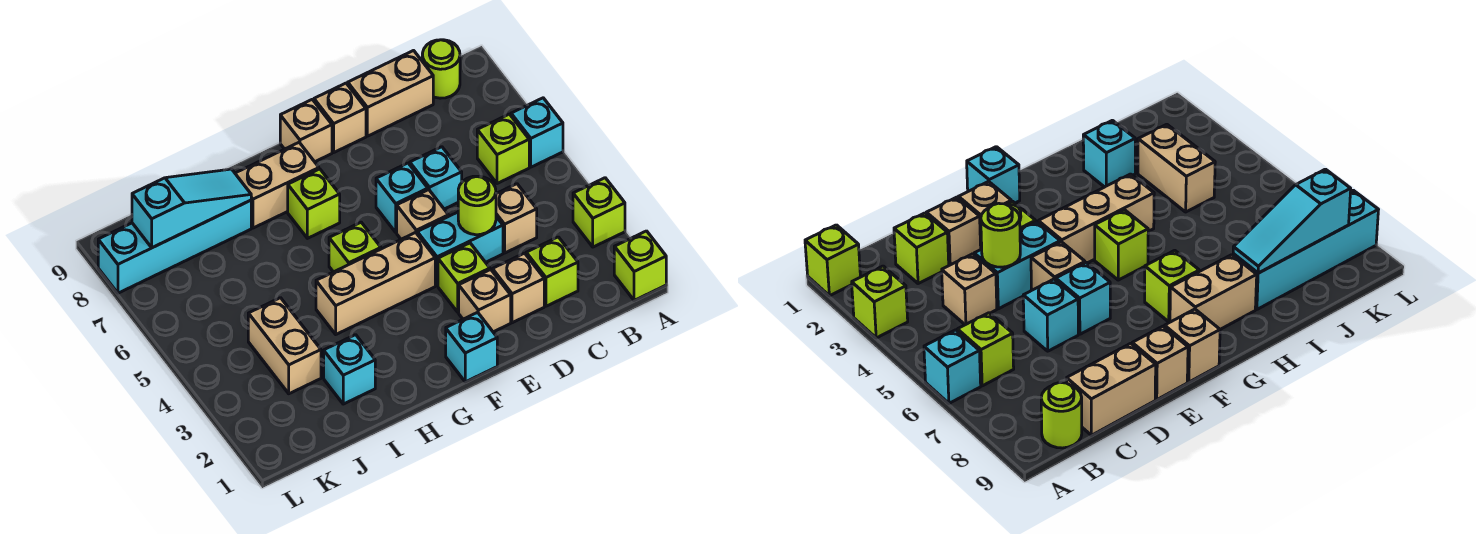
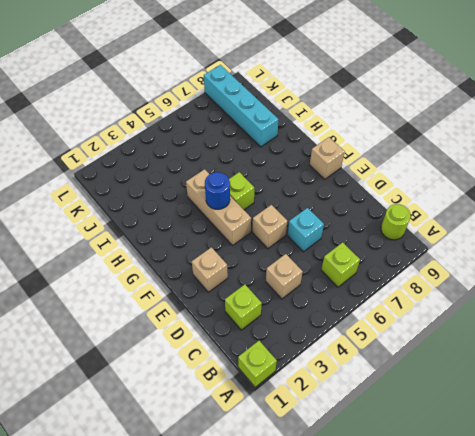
blue round brick G4 level 2 -> none
none -> lime brick A3 level 1
none -> cyan brick A6 level 1
none -> tan brick C9:D9 level 1

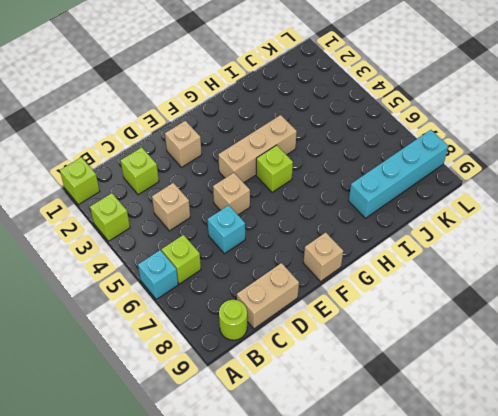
none -> tan brick D2 level 1
none -> cyan brick D4:E4 level 1
none -> lime brick E3 level 1

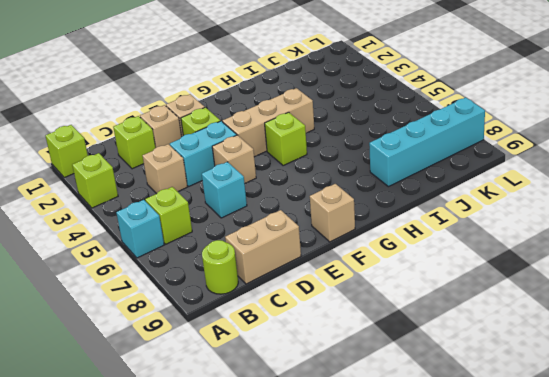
none -> cyan brick E6 level 1
none -> tan brick E9 level 1
none -> cyan brick F1 level 1

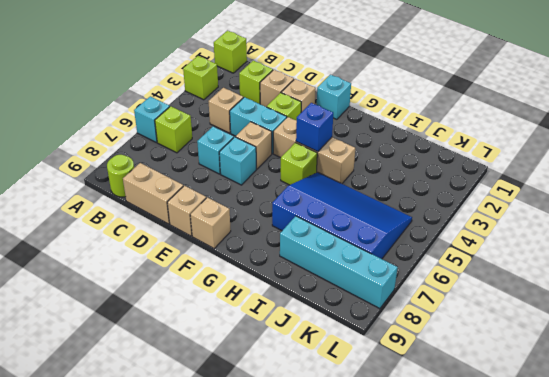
blue brick G4 level 2 -> none
blue slope H5:K7 level 1 top 7 -> none
none -> lime brick G7 level 1
none -> tan brick G8:H8 level 1
none -> cyan brick I2 level 1

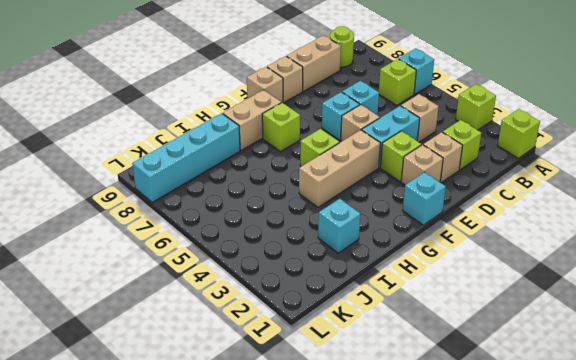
none -> tan brick J3:J4 level 1
none -> lime round brick D4 level 2
none -> cyan slope I8:K8 level 2 top K

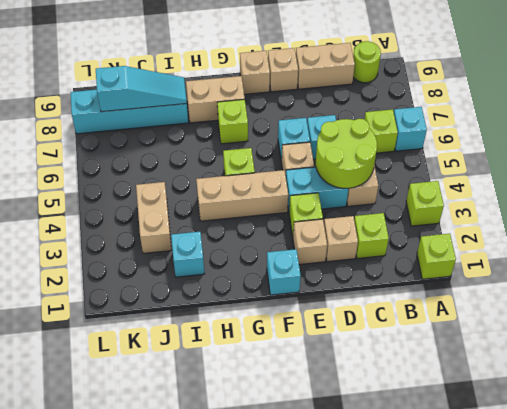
lime round brick C4:D5 level 2 -> lime round brick D4 level 2

